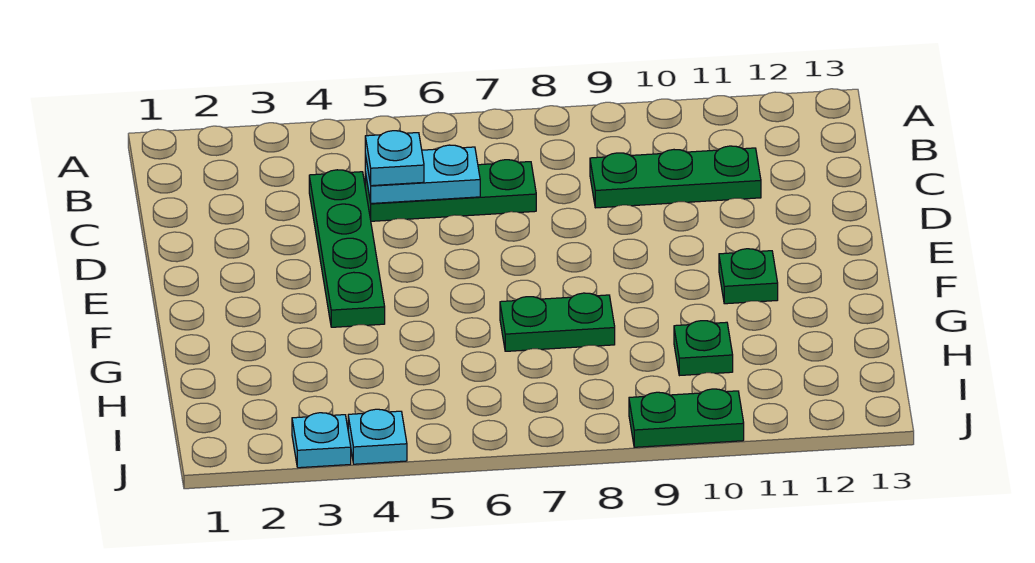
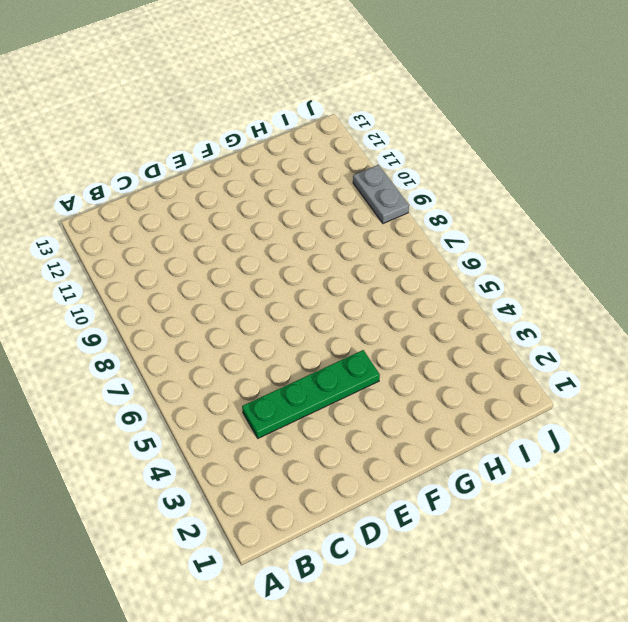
grey plate J9:J10 level 1 -> green plate J9:J10 level 1
none -> green plate C5:C7 level 1
none -> green plate C9:C11 level 1

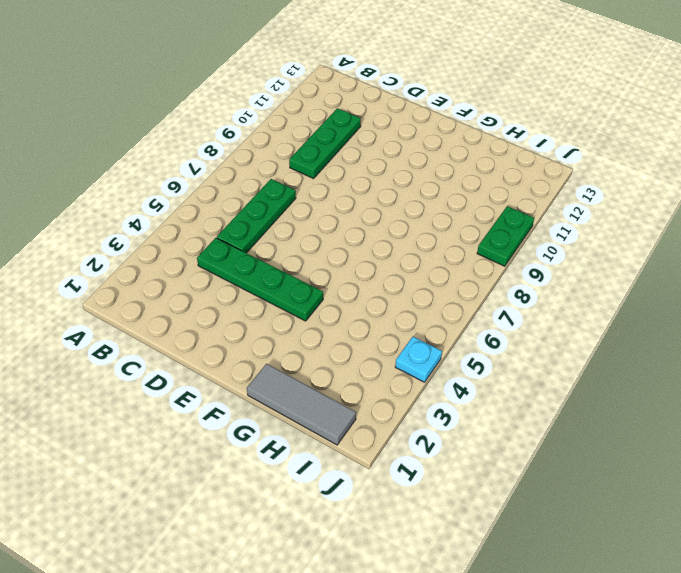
grey tile G1:I1 level 1 -> none
none -> green plate F11 level 1
none -> green plate G7:G8 level 1

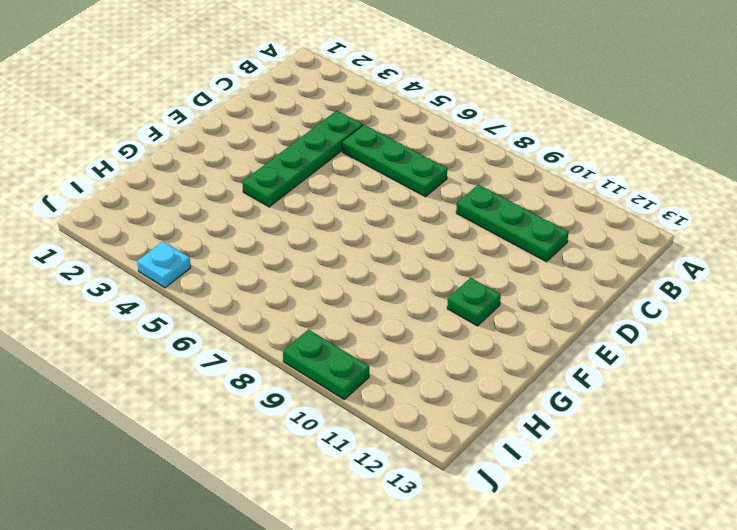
none -> green plate G7:G8 level 1
none -> green plate H10 level 1

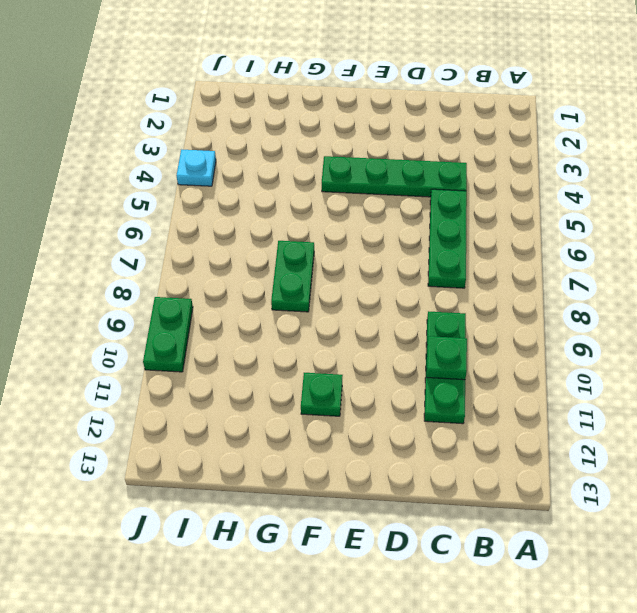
green plate C10 level 2 -> green plate H10 level 1
none -> cyan plate J3 level 1
none -> cyan plate C5:C6 level 2

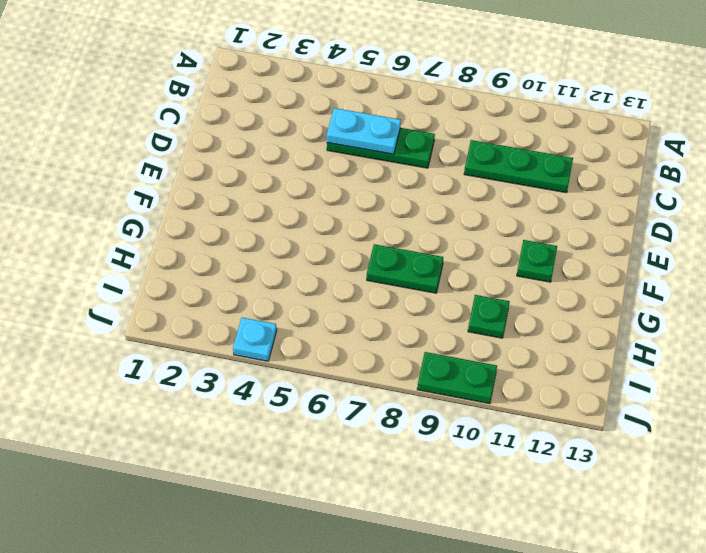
none -> green plate C4:F4 level 1
none -> cyan plate J3 level 1

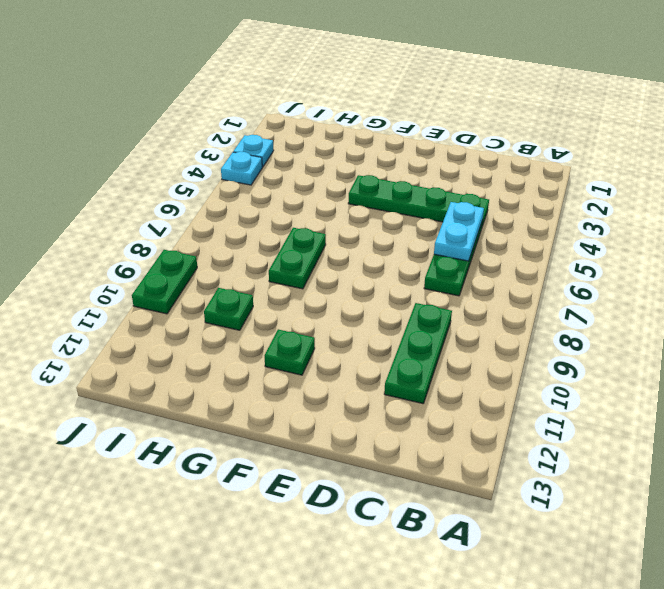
none -> cyan plate C5 level 3

